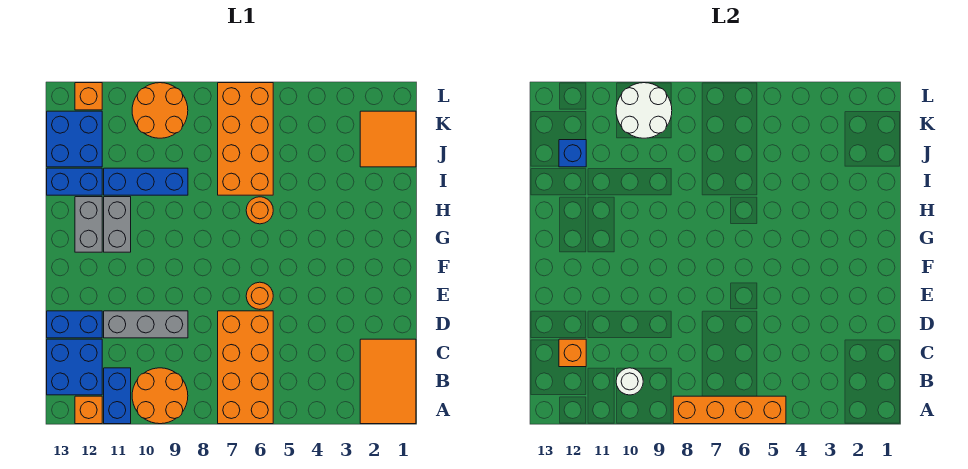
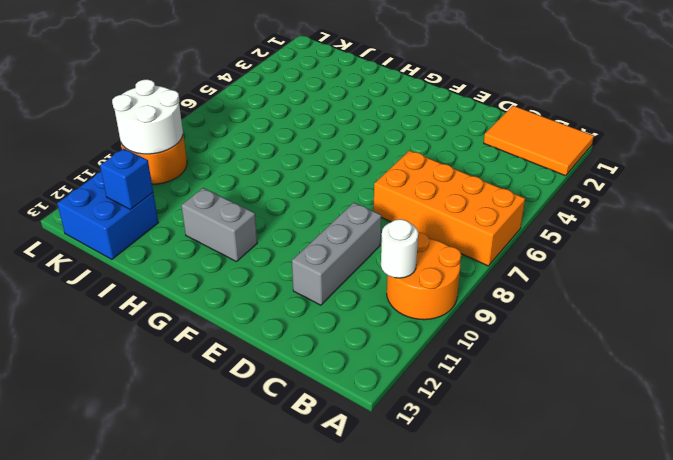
none -> blue brick A11:B11 level 1
none -> orange brick A12 level 1
none -> blue brick B12:C13 level 1

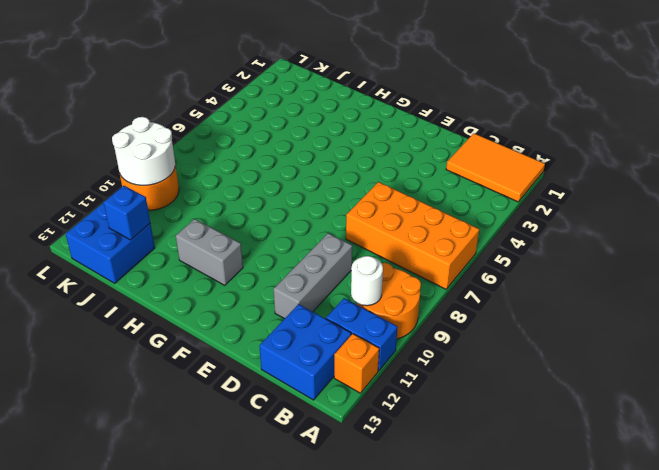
none -> blue brick D12:D13 level 1
none -> orange round brick E6 level 1
none -> grey brick G12:H12 level 1

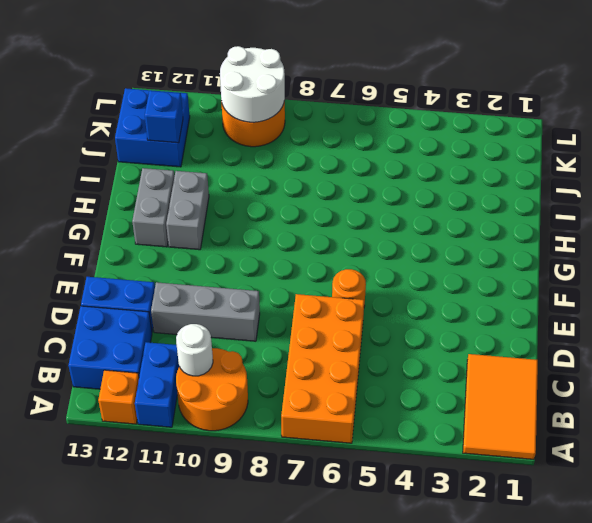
none -> orange round brick H6 level 1
none -> orange brick I6:L7 level 1
none -> blue brick I9:I11 level 1

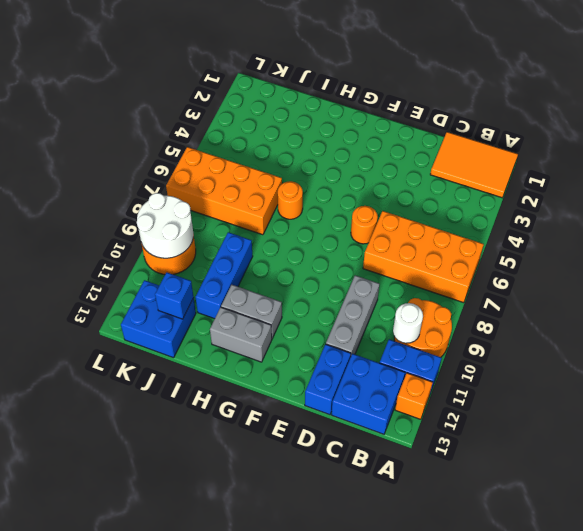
none -> blue brick I12:I13 level 1
none -> orange tile J1:K2 level 1
none -> orange brick L12 level 1

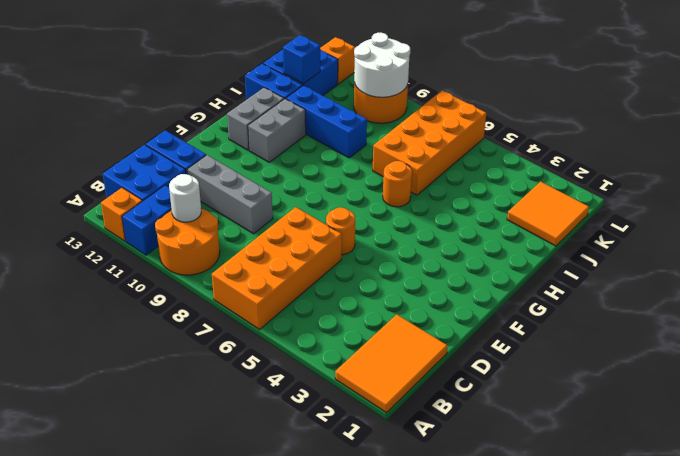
none -> orange brick A5:A8 level 2
none -> orange brick C12 level 2

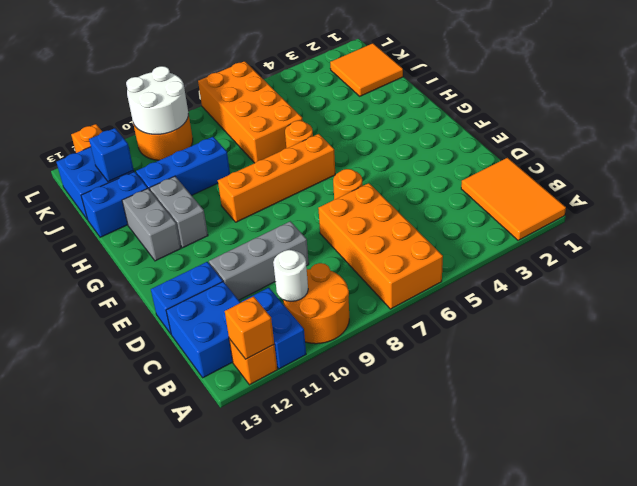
orange brick A12 level 2 -> orange brick C12 level 2
orange brick G6:G9 level 1 -> orange brick A5:A8 level 2

